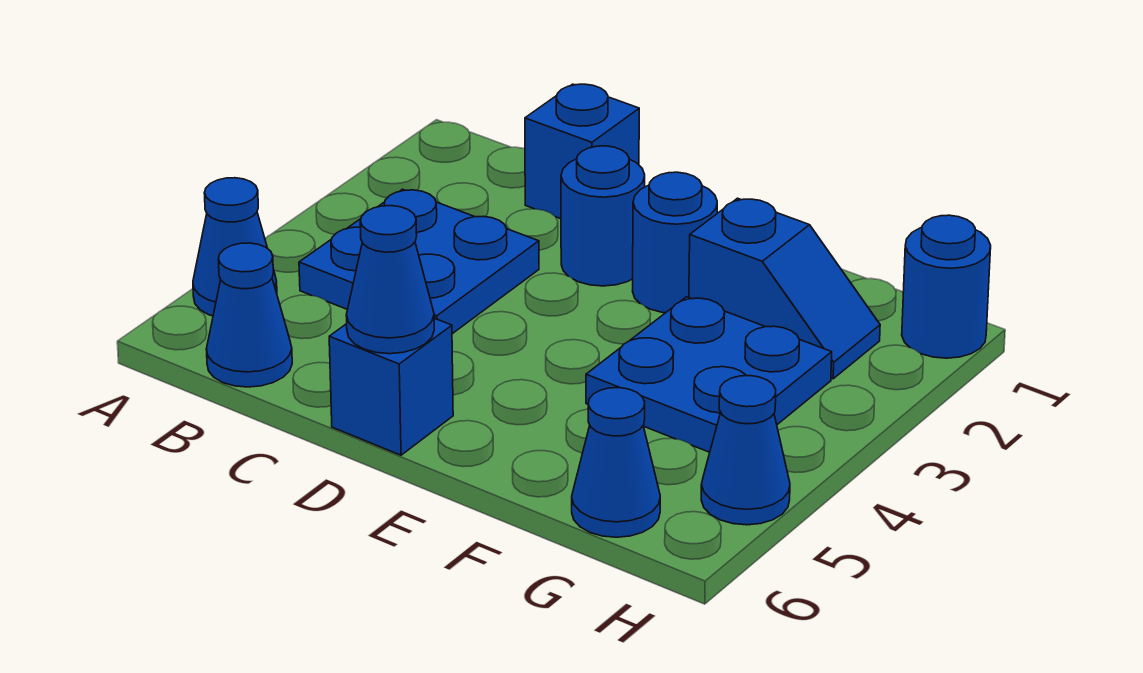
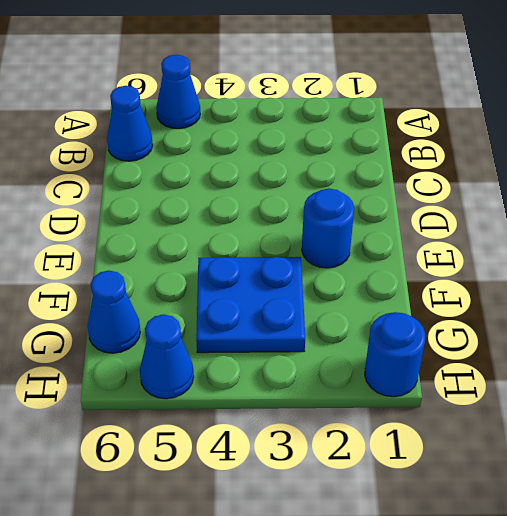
none -> blue plate B3:C4 level 1
none -> blue brick C1 level 1
none -> blue round brick D2 level 1

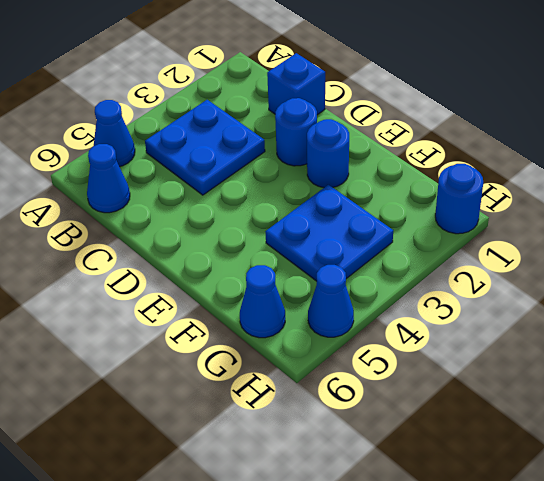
none -> blue brick D6 level 1
none -> blue slope F2:G2 level 1 top F
none -> blue cone D6 level 2

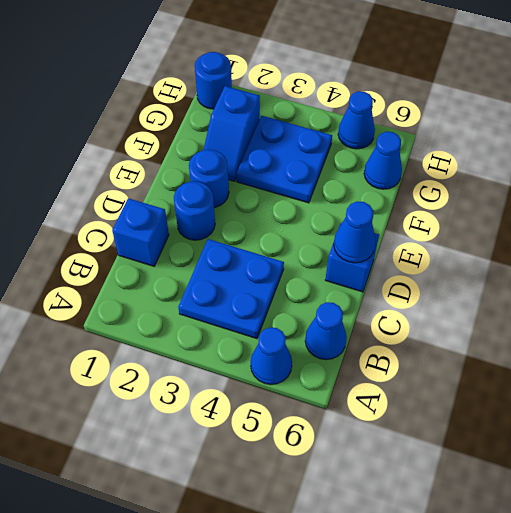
blue slope F2:G2 level 1 top G -> blue slope F2:G2 level 1 top F

